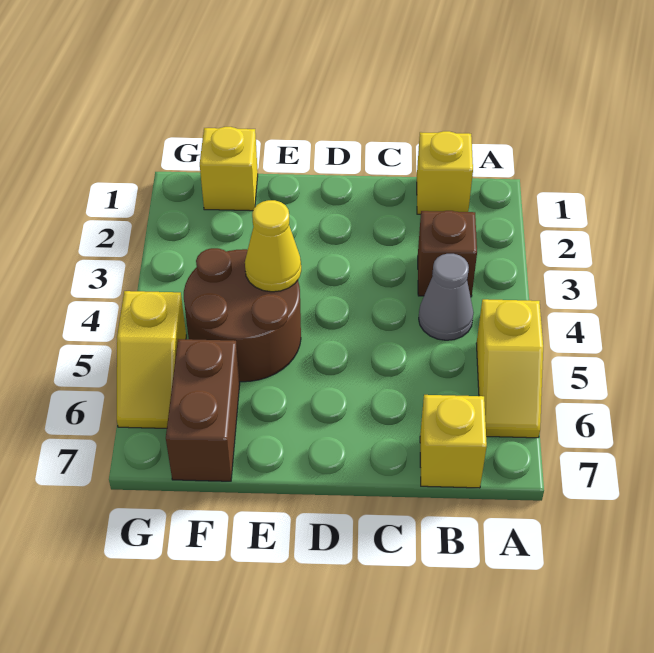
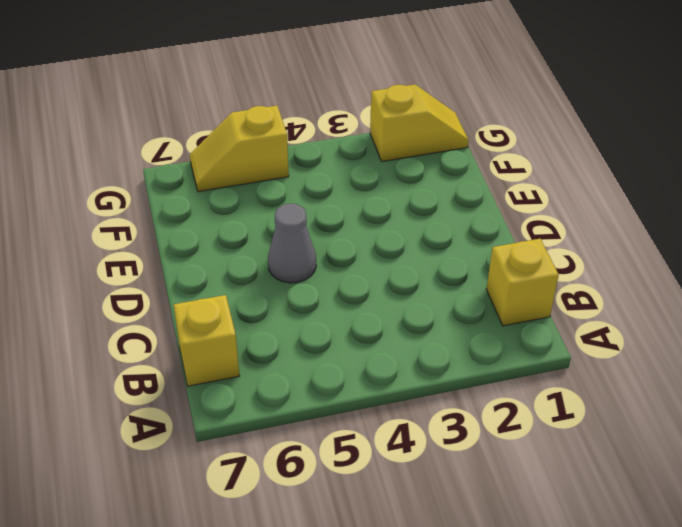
grey cone D5 level 1 -> grey cone B4 level 1
yellow slope G1:G2 level 1 top 2 -> yellow slope A5:A6 level 1 top 5
none -> brown brick B3 level 1
none -> brown round brick E4:F5 level 1

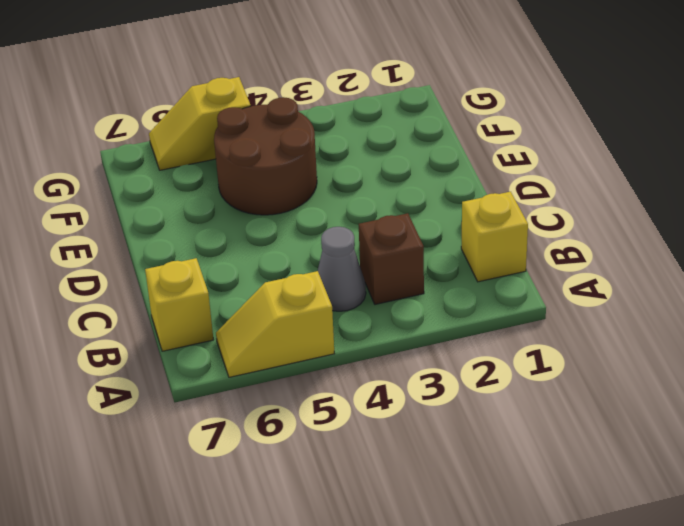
none -> yellow brick F1 level 1
none -> brown brick F6:F7 level 1

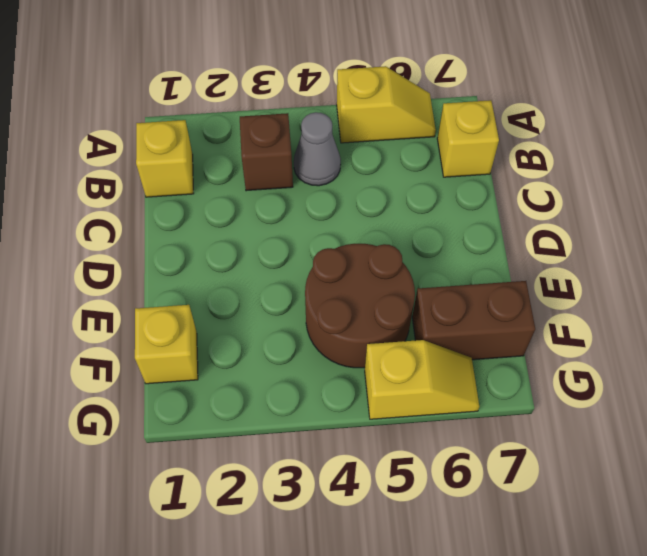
none -> yellow cone E4 level 2

